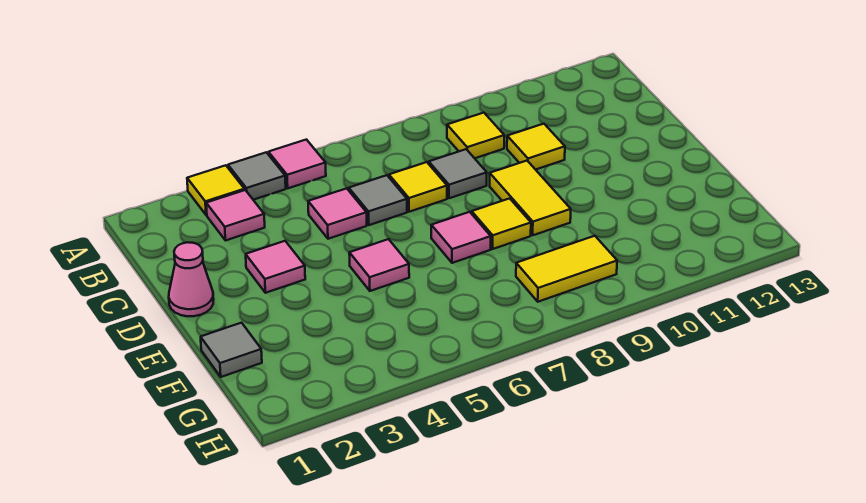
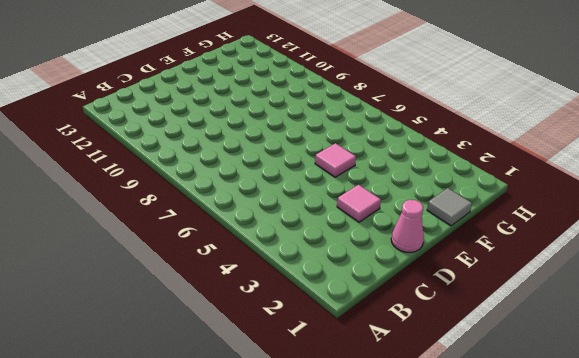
none -> yellow tile A3 level 1
none -> grey tile A4 level 1
none -> pink tile A5 level 1

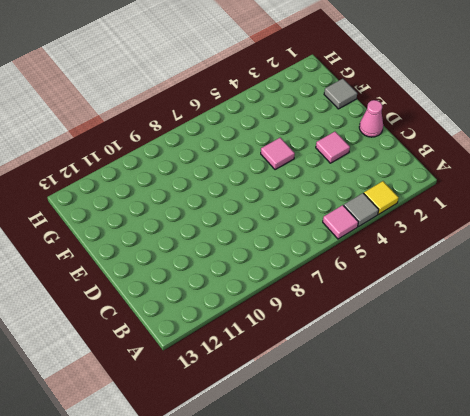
none -> pink tile B3 level 1
none -> yellow tile B9 level 1
none -> pink tile C5 level 1

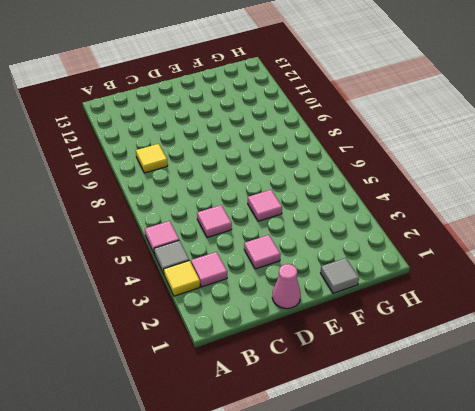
none -> grey tile C6 level 1
none -> yellow tile C7 level 1
none -> grey tile C8 level 1

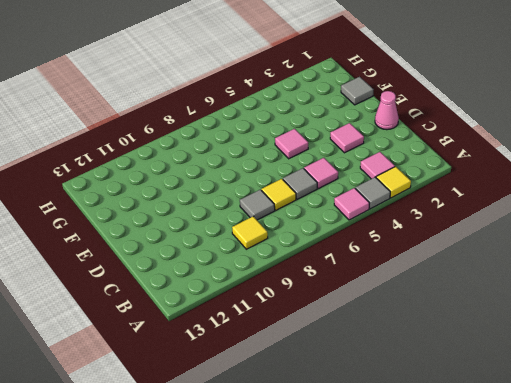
none -> yellow tile C10 level 1
none -> yellow tile D9:E9 level 1
none -> pink tile E7 level 1

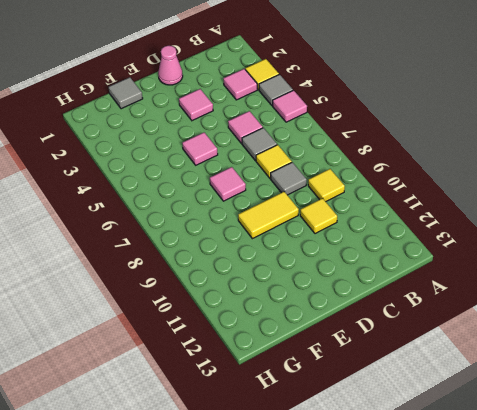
none -> yellow tile E8 level 1
none -> yellow tile G8:G9 level 1

